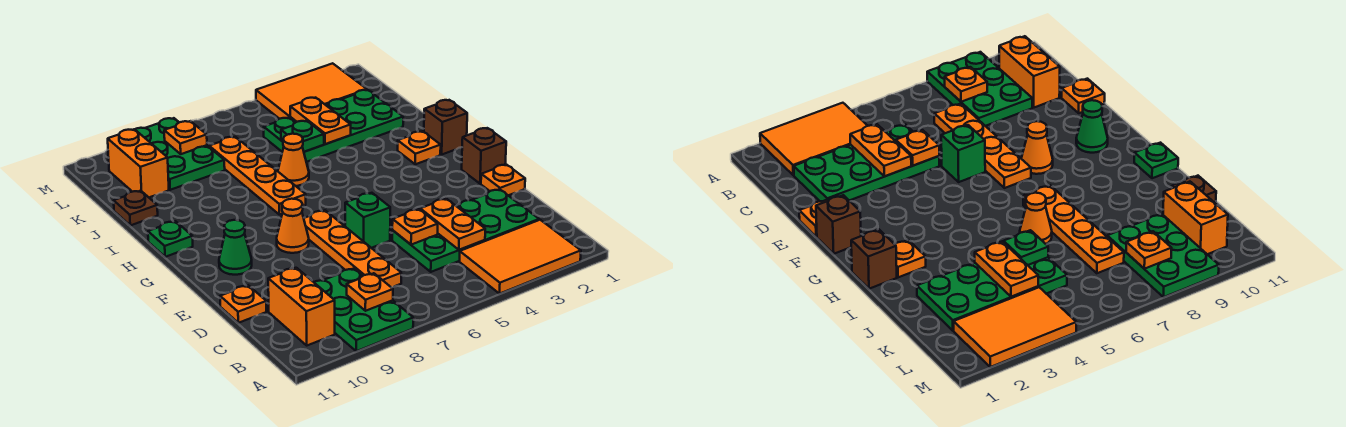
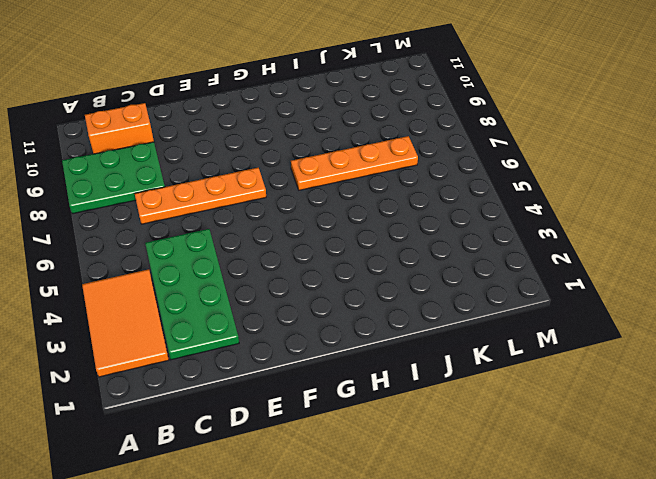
none -> orange plate D11 level 1
none -> orange plate E1 level 1
none -> green brick E6 level 1

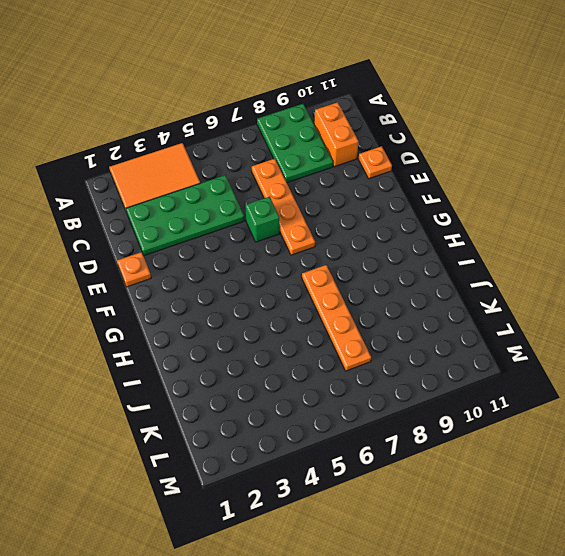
none -> brown brick F1 level 1
none -> orange cone F8 level 1
none -> green cone F10 level 1

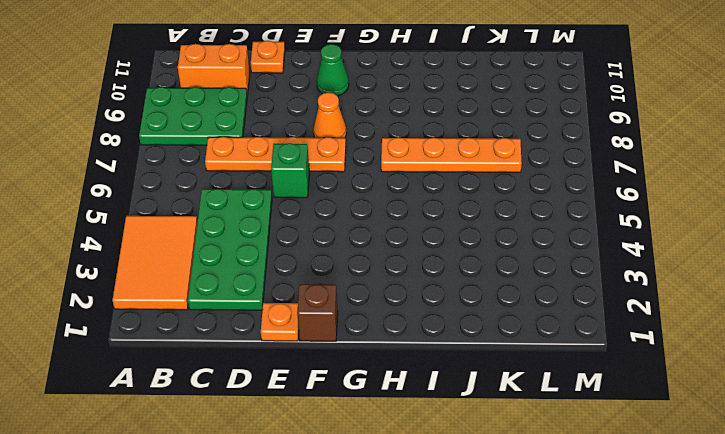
none -> brown brick H1 level 1
none -> orange plate H2 level 1
none -> green plate H11 level 1

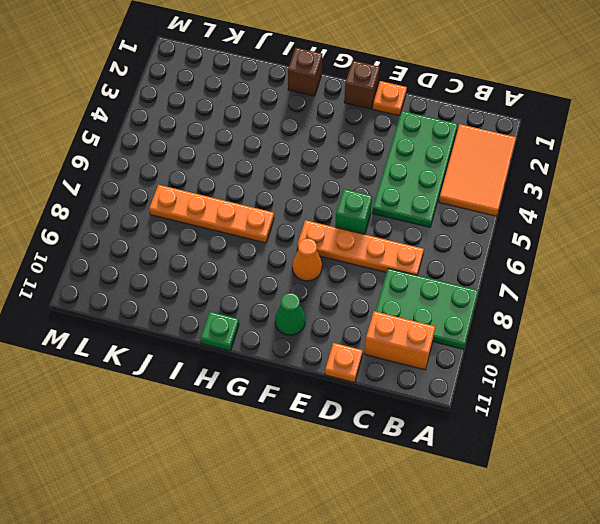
none -> orange plate H2 level 1
none -> orange cone I6 level 1
none -> green plate J2:K5 level 1

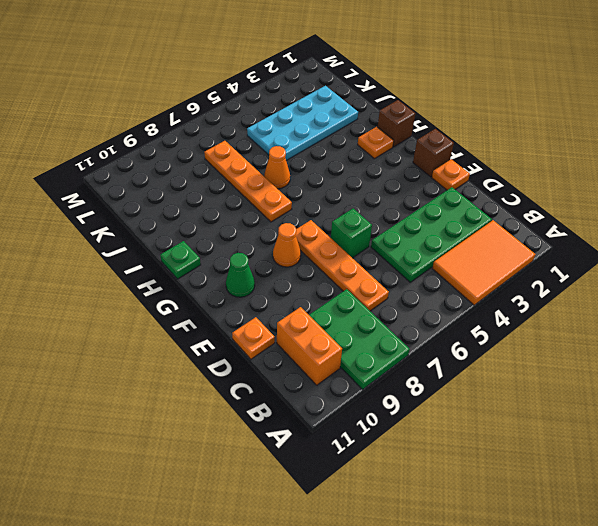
cyan plate J2:K5 level 1 -> green plate J2:K5 level 1
none -> brown plate J11 level 1
none -> green plate K8:M9 level 1
none -> orange brick K10:L10 level 1

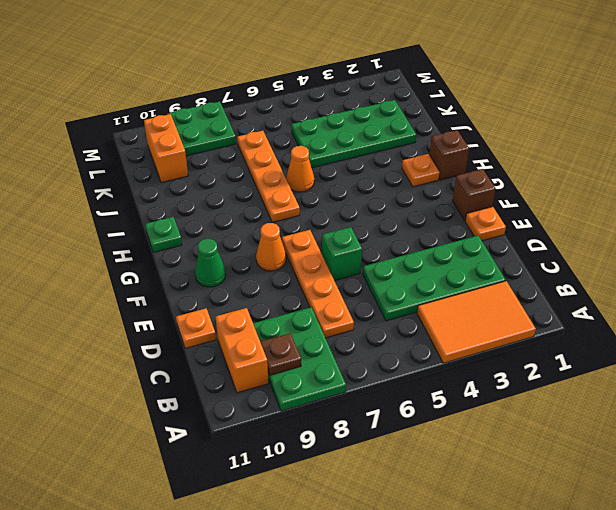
brown plate B9 level 2 -> brown plate J11 level 1
green plate L8:M9 level 1 -> green plate K8:M9 level 1
none -> orange tile L2:M4 level 1
none -> orange plate B8 level 2
none -> orange plate C4:D4 level 2

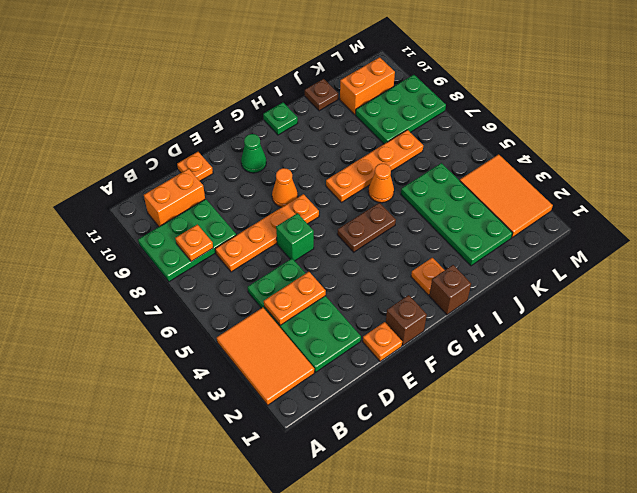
brown plate G5:H5 level 1 -> none
none -> orange plate D5 level 2
none -> orange plate J4:K4 level 2
none -> green plate J5 level 2

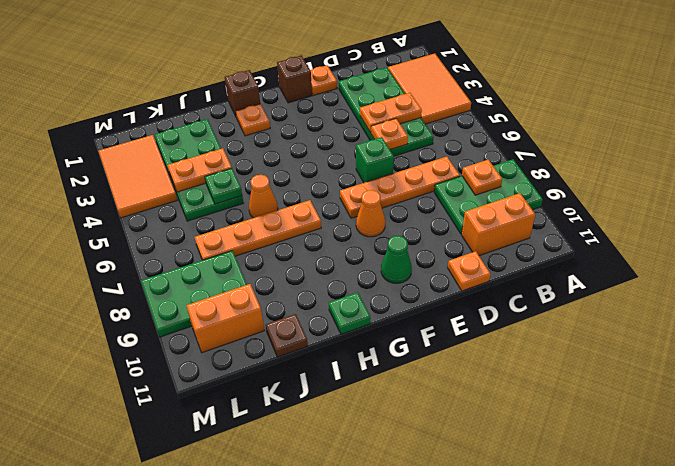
none -> orange plate L8 level 2

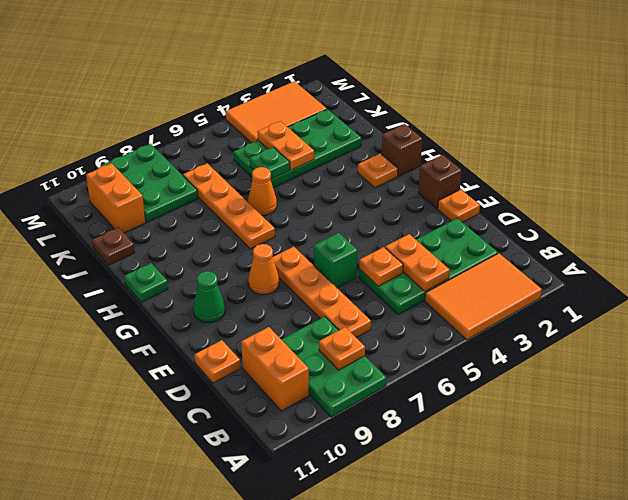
none -> orange plate L8 level 2

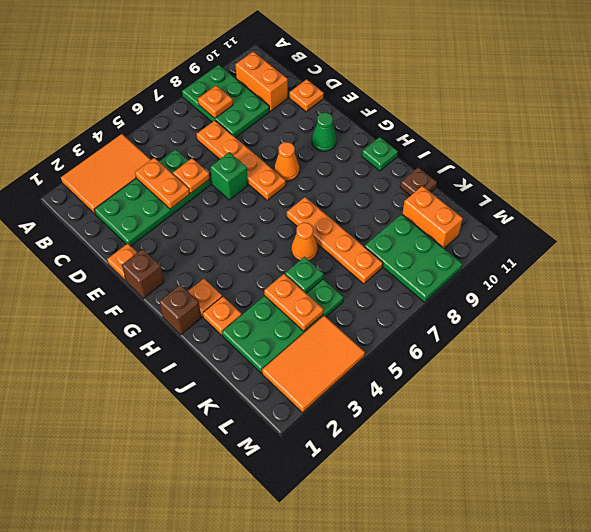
orange plate I2 level 1 -> orange plate L8 level 2

